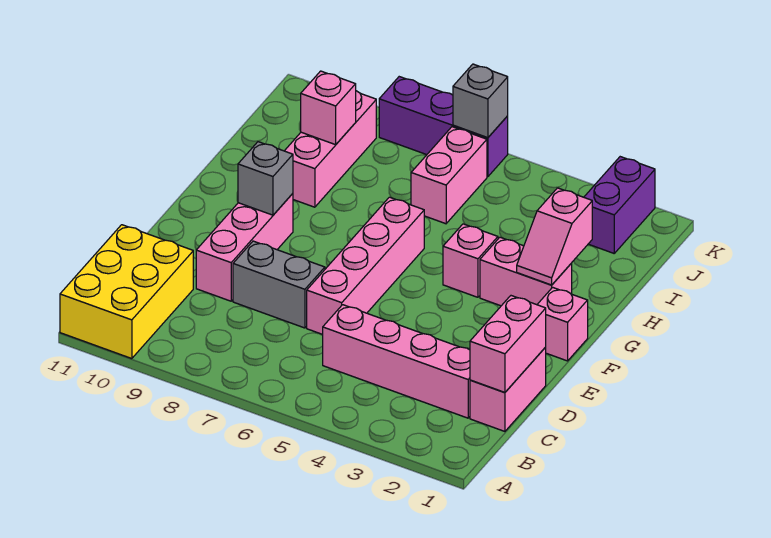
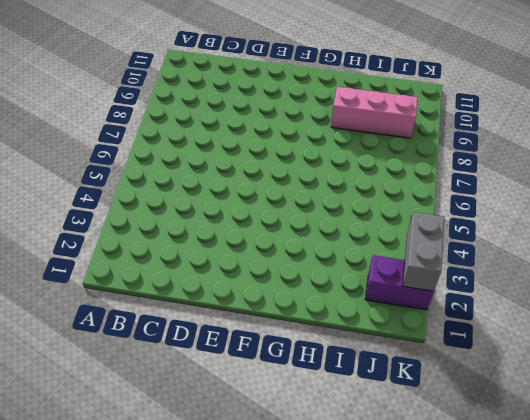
grey brick K2:K3 level 2 -> grey brick D7:D8 level 1
none -> yellow brick A10:C11 level 1
none -> pink brick C1:D1 level 1
none -> pink brick C2:C5 level 1

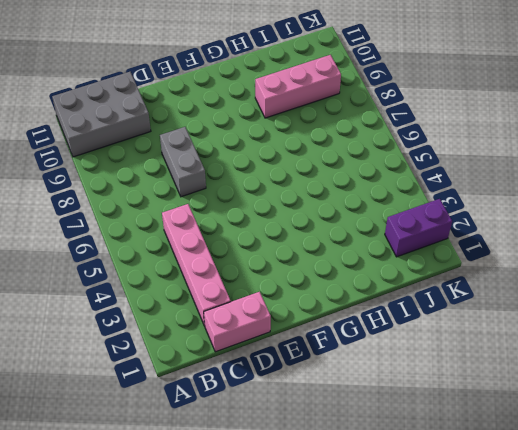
grey brick A10:C11 level 1 -> yellow brick A10:C11 level 1
none -> pink brick D6:G6 level 1
none -> pink brick D9:F9 level 1
none -> pink brick F1 level 1

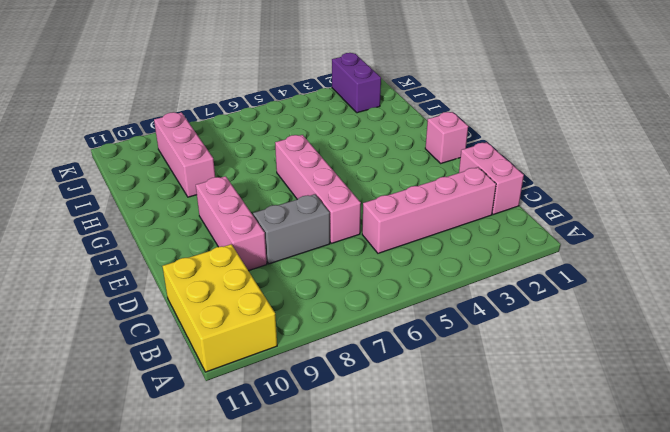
none -> pink brick G2:G3 level 1
none -> pink brick G4 level 1
none -> pink brick I6:J6 level 1

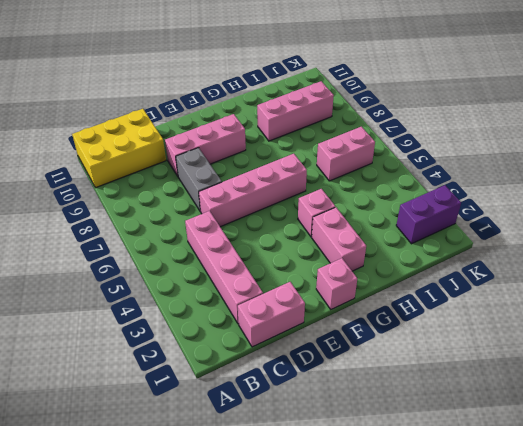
none -> purple brick K6:K8 level 1
none -> pink brick C1:D1 level 2
none -> grey brick F9 level 2

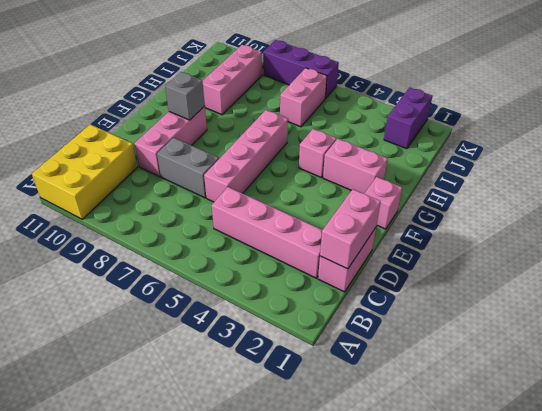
none -> pink slope G2:H2 level 2 top H
none -> pink brick I9 level 2
none -> grey brick K6 level 2

